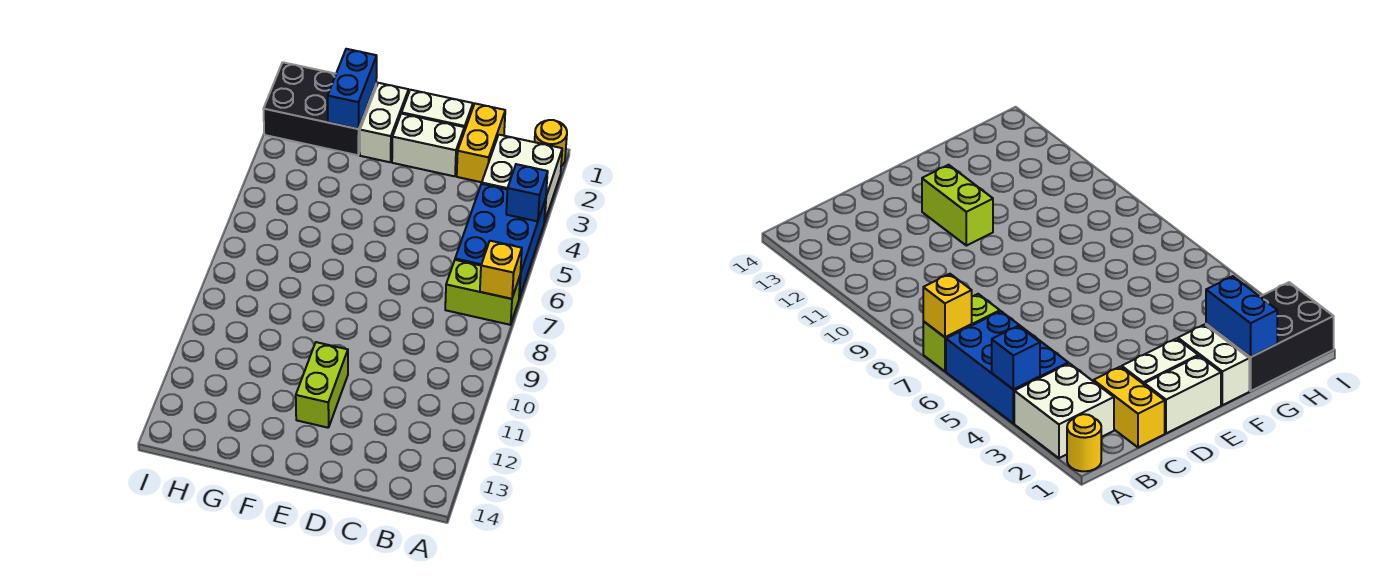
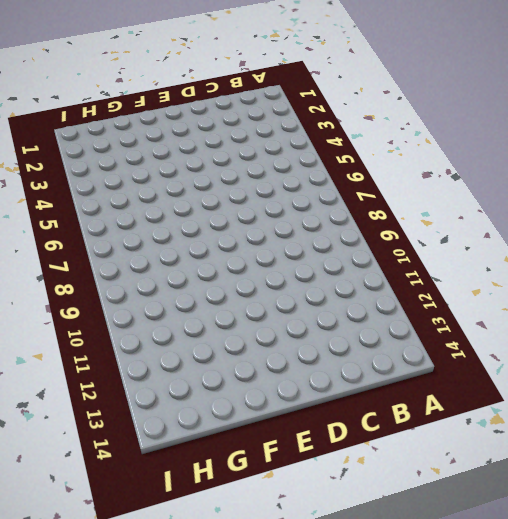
none -> yellow round brick A1 level 1
none -> white brick A2:B3 level 1
none -> blue brick A4:B6 level 1

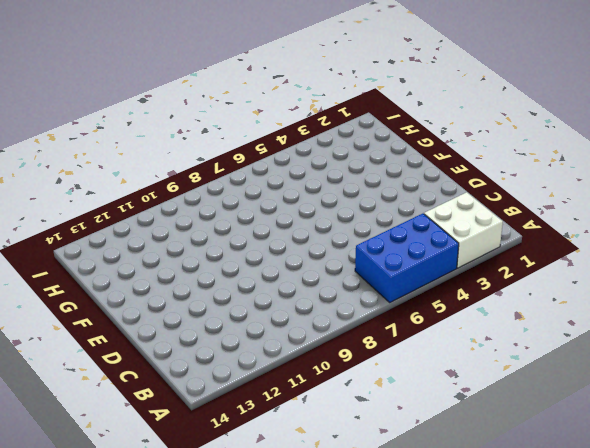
none -> yellow round brick A1 level 1
none -> lime brick A7:B7 level 1
none -> yellow brick C1:C2 level 1

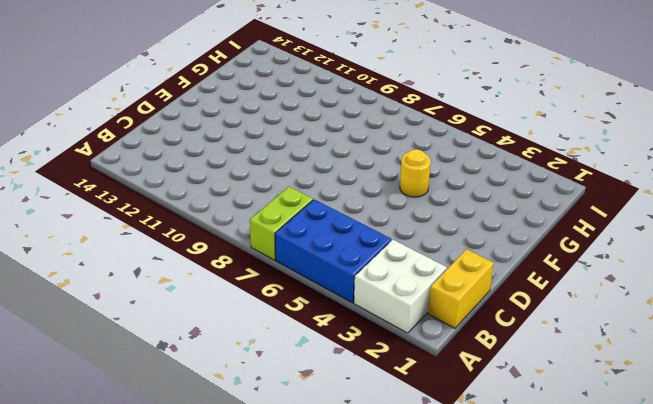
yellow brick B1:C1 level 1 -> yellow brick C1:C2 level 1
yellow round brick F5 level 1 -> yellow round brick A1 level 1
none -> white brick D1:E1 level 1
none -> white brick D2:E2 level 1
none -> lime brick E11:E12 level 1

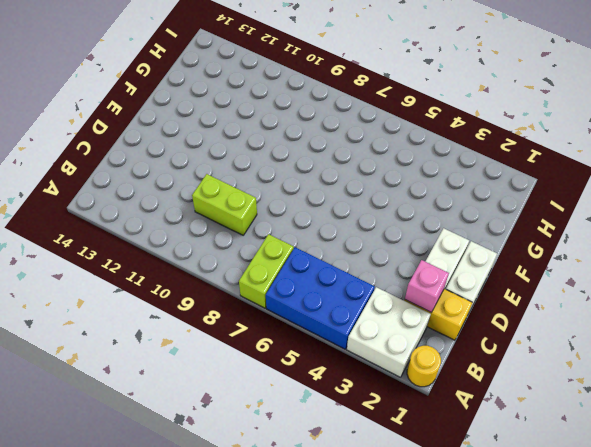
pink brick C2 level 2 -> none
lime brick C9:C10 level 1 -> lime brick E11:E12 level 1
none -> white brick F1:F2 level 1
none -> black brick G1:I2 level 1
none -> blue brick A4 level 2

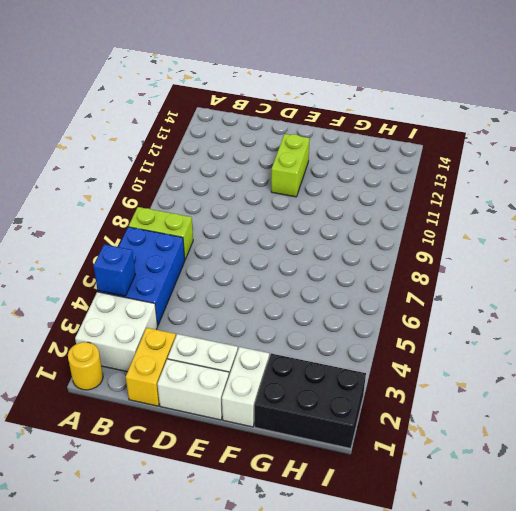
none -> yellow brick A7 level 2
none -> blue brick G1:G2 level 2

